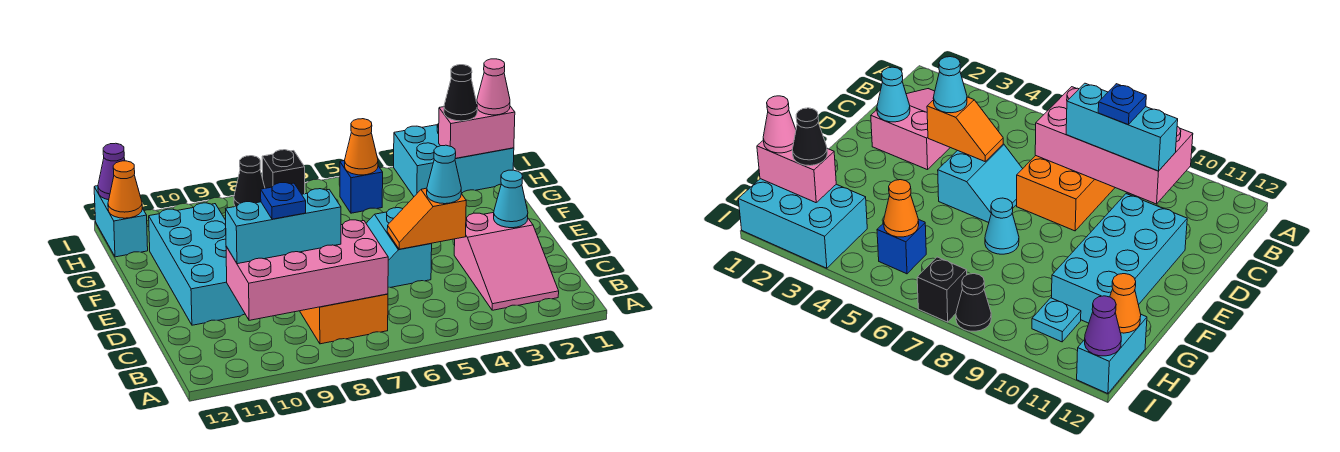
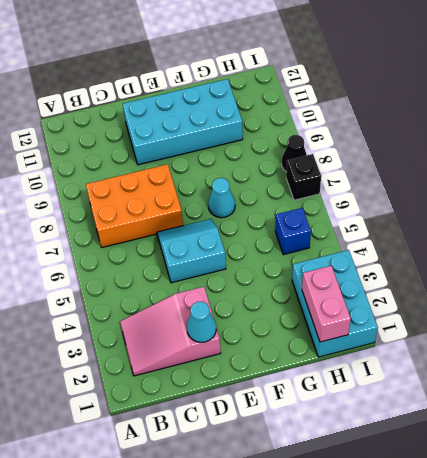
none -> cyan plate H10 level 1
none -> cyan brick H12:I12 level 1
none -> pink brick B7:C10 level 2

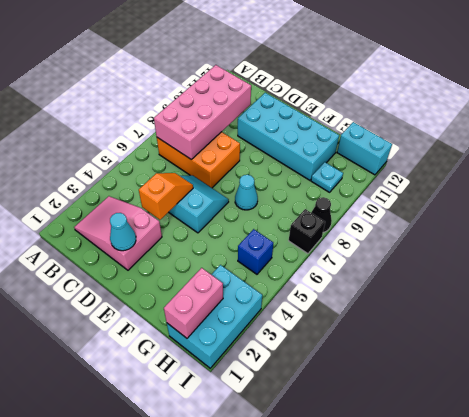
none -> orange cone H5 level 2
none -> orange cone H12 level 2
none -> purple cone I12 level 2

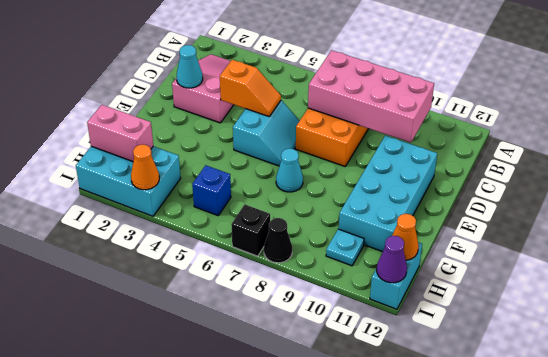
orange cone I3 level 2 -> orange cone H5 level 2
none -> cyan brick C8:C10 level 3
none -> cyan cone D4 level 3
none -> pink cone H1 level 3

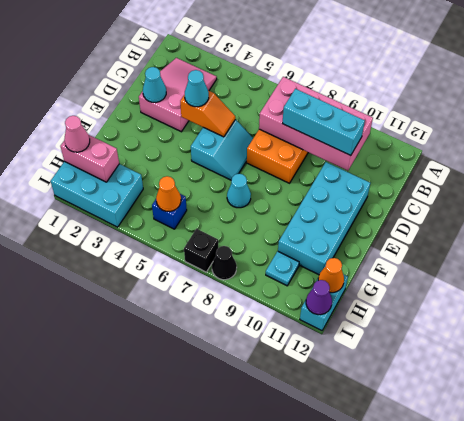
none -> black cone H2 level 3
none -> blue plate C9 level 4

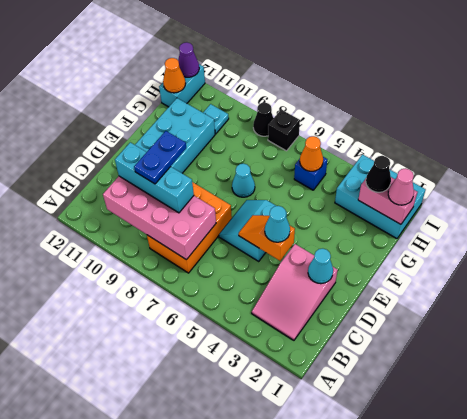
blue plate C9:D9 level 4 -> blue plate C9 level 4

